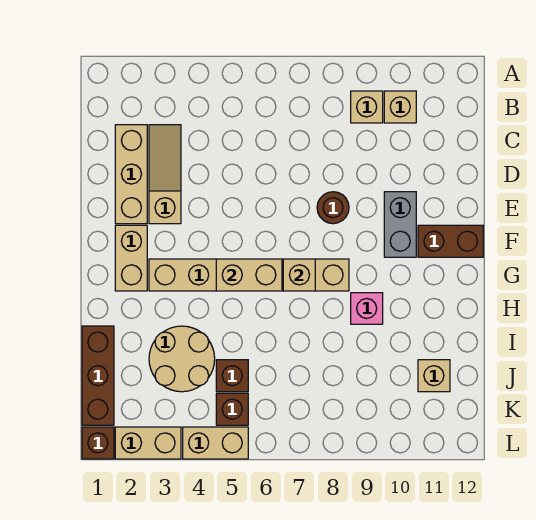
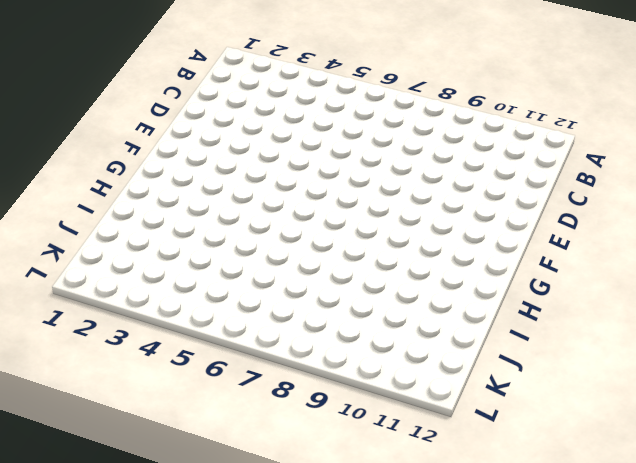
none -> tan brick B9 level 1
none -> tan brick B10 level 1
none -> tan brick C2:E2 level 1

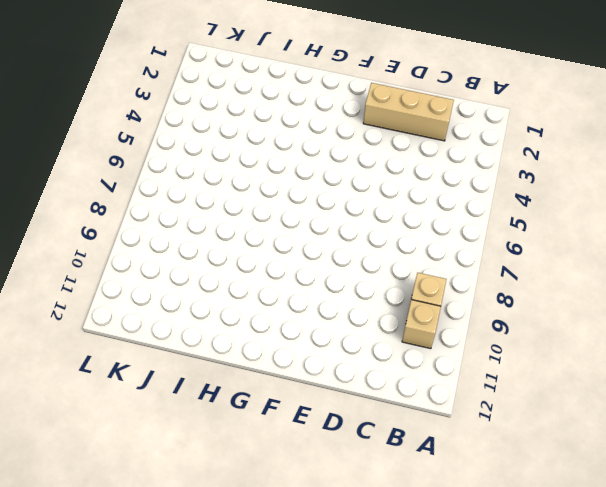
none -> tan slope C3:E3 level 1 top E
none -> brown round brick E8 level 1
none -> grey brick E10:F10 level 1

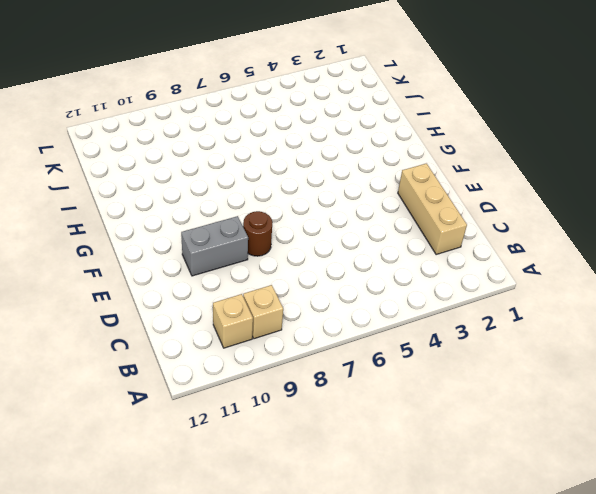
grey brick E9:E10 level 1 -> grey brick E10:F10 level 1
none -> tan slope C3:E3 level 1 top E
none -> tan brick F2:G2 level 1
none -> brown brick F11:F12 level 1

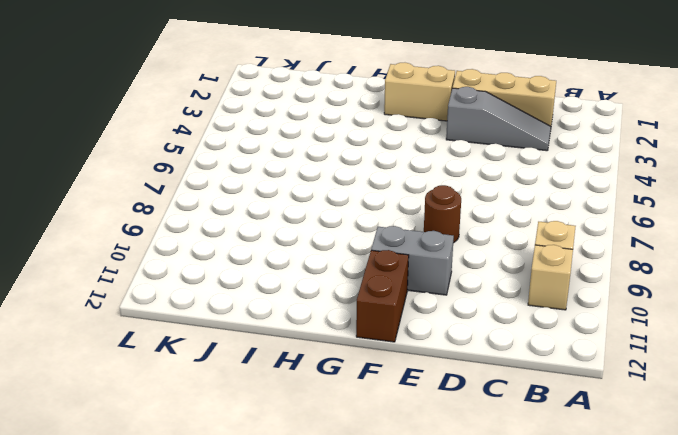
grey slope C3:E3 level 1 top E -> tan slope C3:E3 level 1 top E
none -> tan brick G3:G8 level 1
none -> pink brick H9 level 1
none -> brown brick I1:K1 level 1

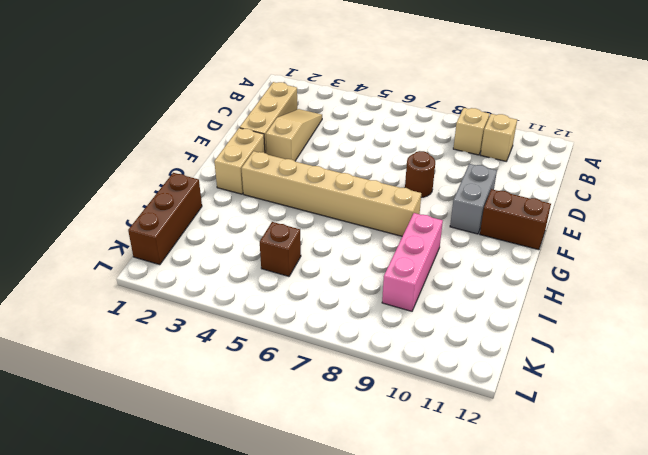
pink brick H9:J9 level 1 -> pink brick H9 level 1
none -> tan round brick I3:J4 level 1
none -> tan brick J11 level 1
none -> brown brick K5 level 1

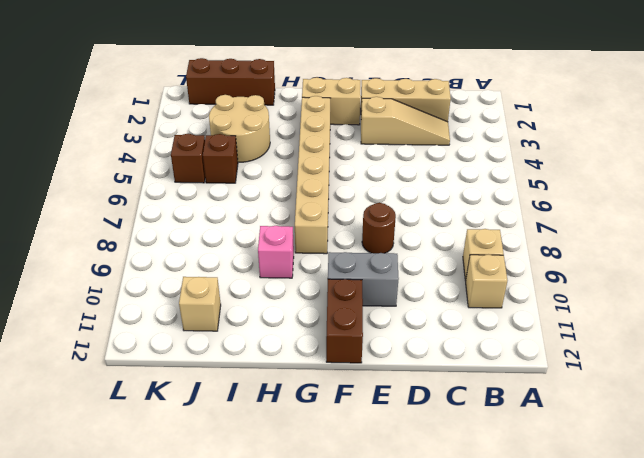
none -> brown brick L1 level 1
none -> tan brick L2:L3 level 1
none -> tan brick L4:L5 level 1

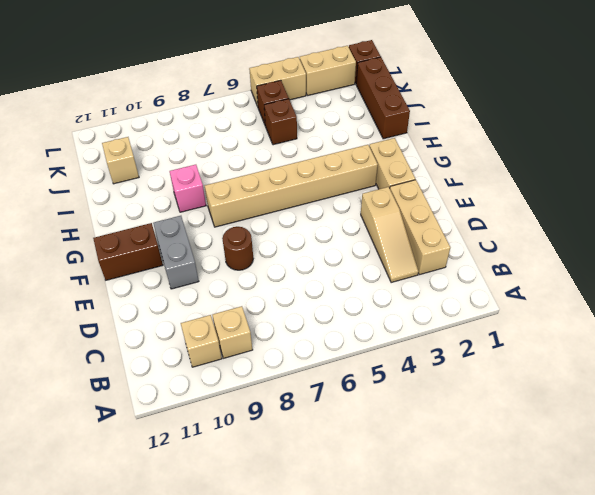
none -> tan round brick I3:J4 level 1
none -> tan brick G5:G6 level 2
none -> tan brick G7 level 2

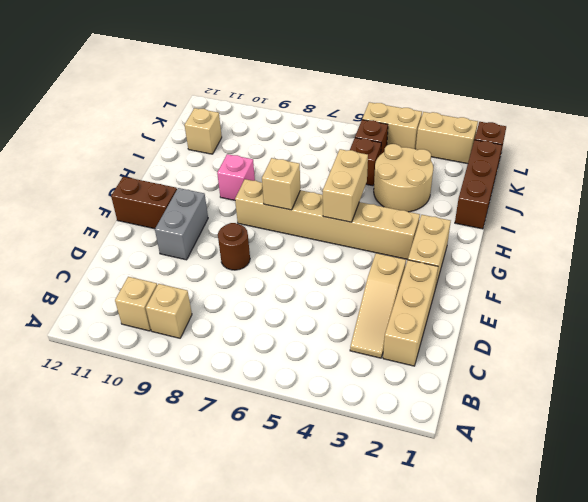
tan brick G5:H5 level 2 -> tan brick G5:G6 level 2

